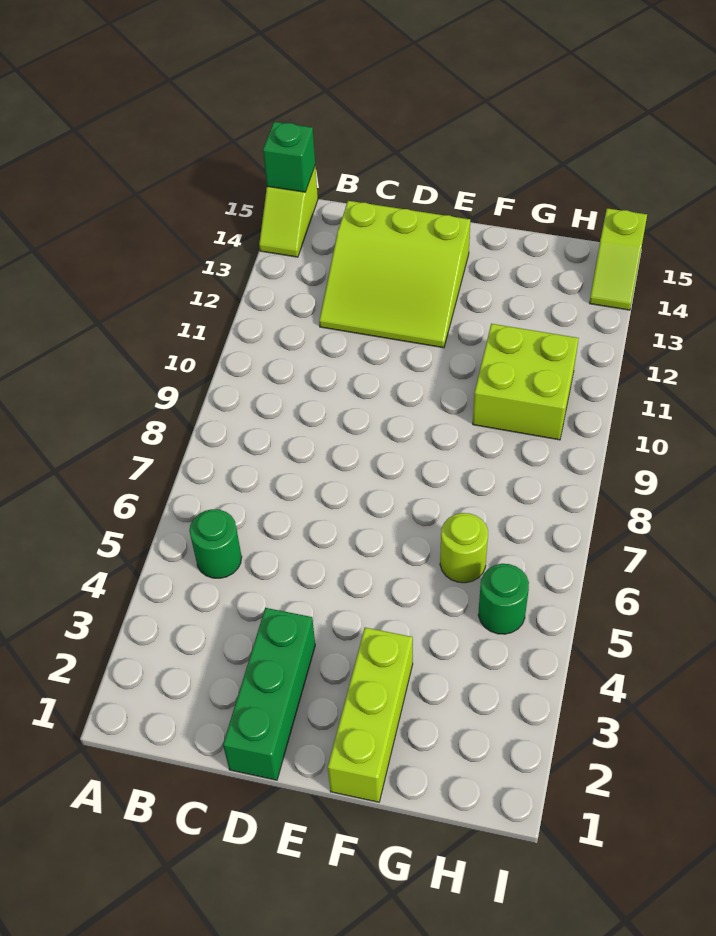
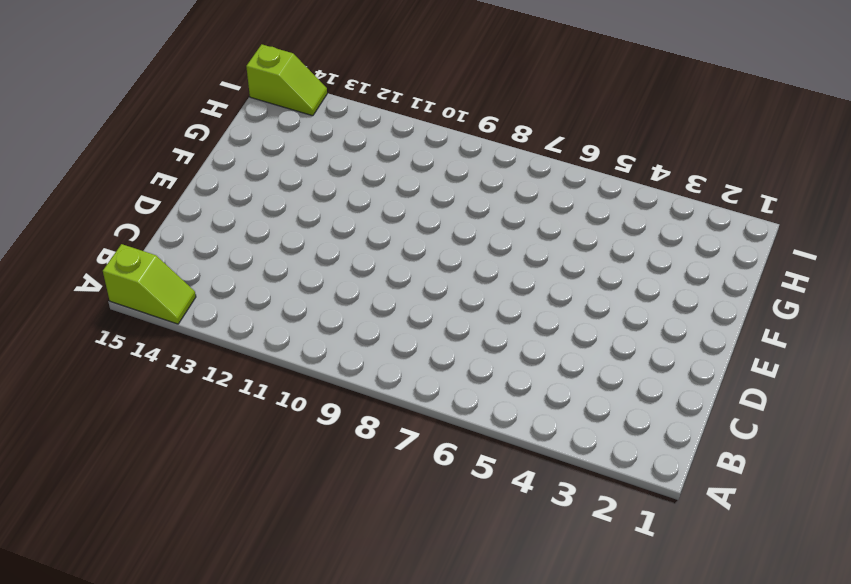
none -> green round brick B5 level 1
none -> lime slope C12:E14 level 1 top 14

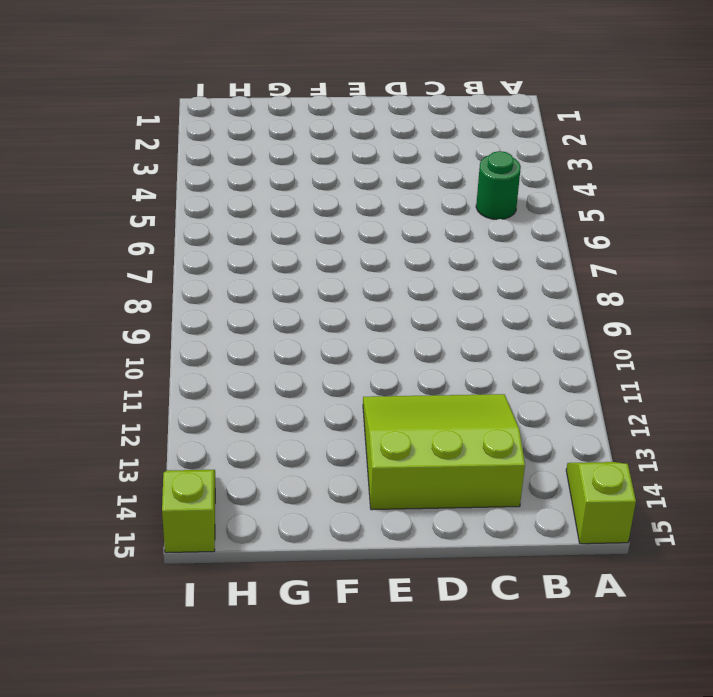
none -> green brick D1:D3 level 1
none -> lime brick F1:F3 level 1

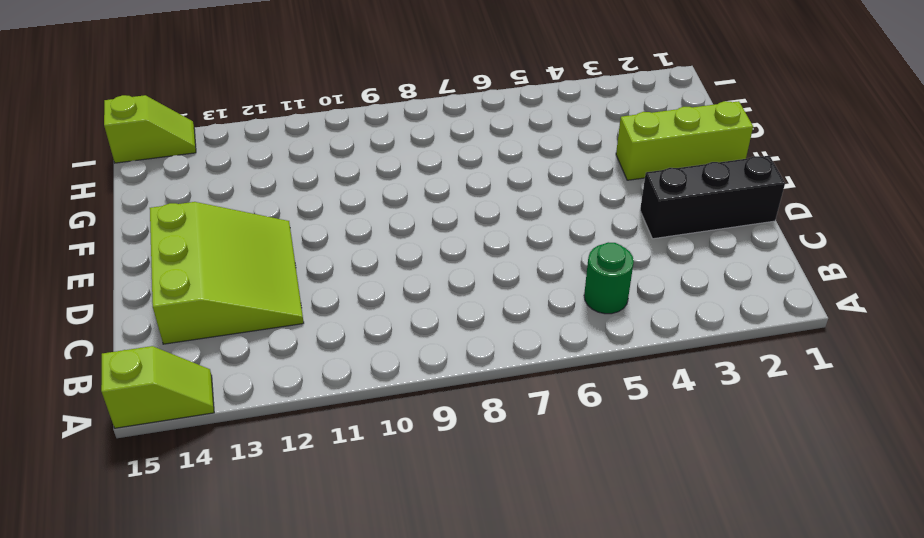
black brick D1:D3 level 1 -> green brick D1:D3 level 1
none -> lime round brick G6 level 1
none -> lime brick G10:H11 level 1

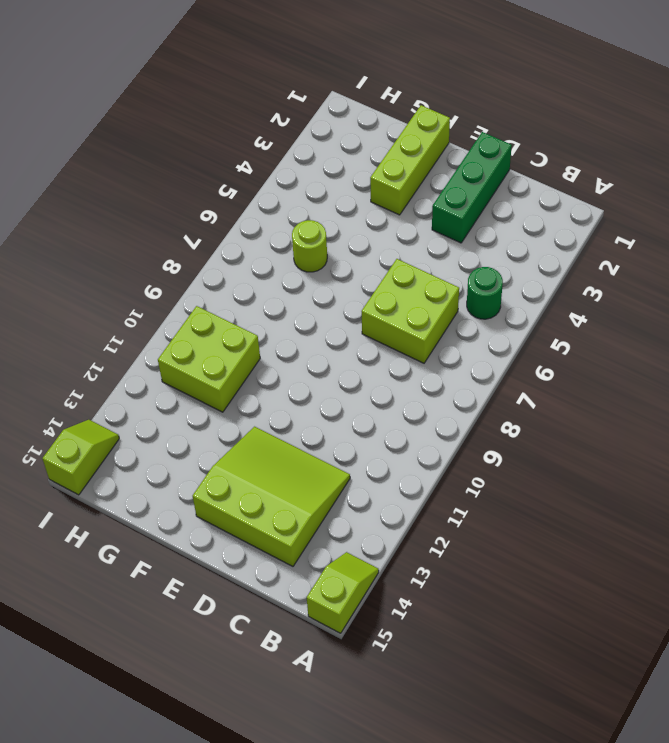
lime brick C6:D7 level 1 -> none
none -> green round brick H5 level 1
none -> green brick A15 level 2

